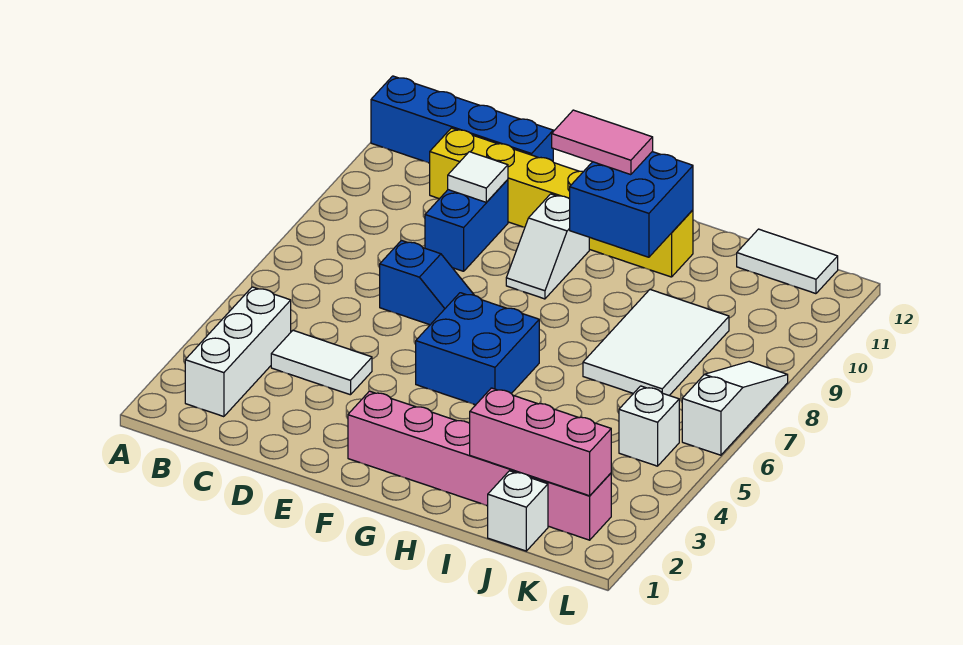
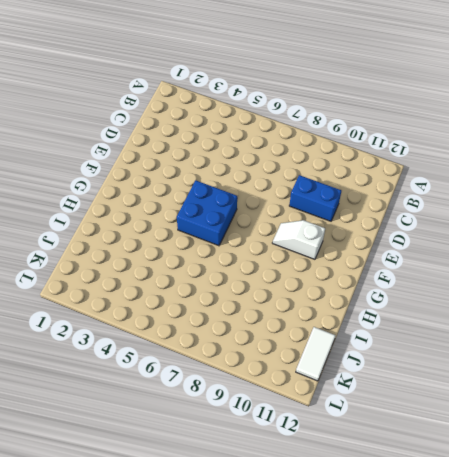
none -> blue brick A12:D12 level 1
none -> white brick B2:B4 level 1
none -> white tile C4:D4 level 1

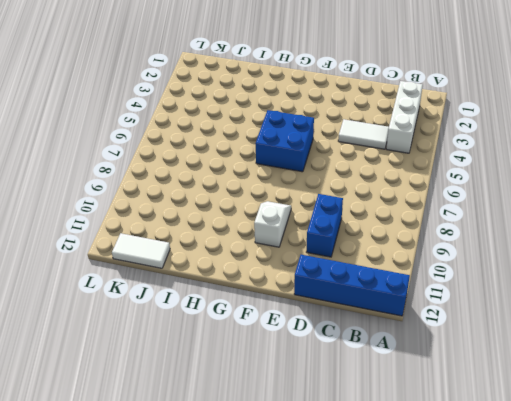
none -> yellow brick C11:H11 level 1
none -> blue slope D7:E7 level 1 top D
none -> pink brick F2:K2 level 1

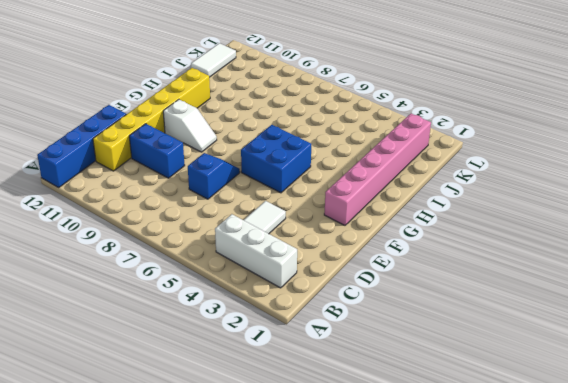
none -> white tile I7:J9 level 1
none -> white brick J1 level 1
none -> white brick K5 level 1

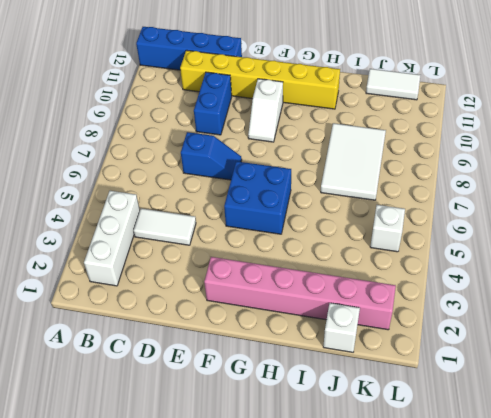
none -> white slope L6:L8 level 1 top 6
none -> white tile D10 level 2
none -> blue brick G10:H11 level 2

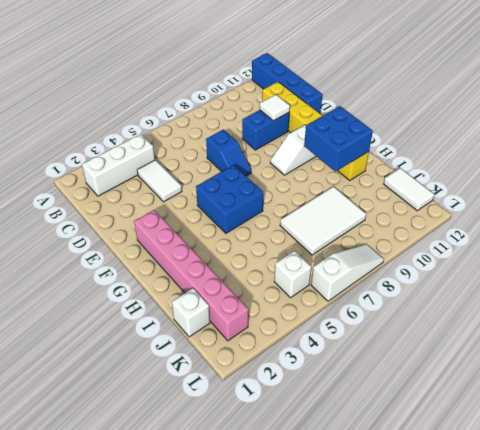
none -> pink brick I2:K2 level 2
none -> pink tile F11:G11 level 3

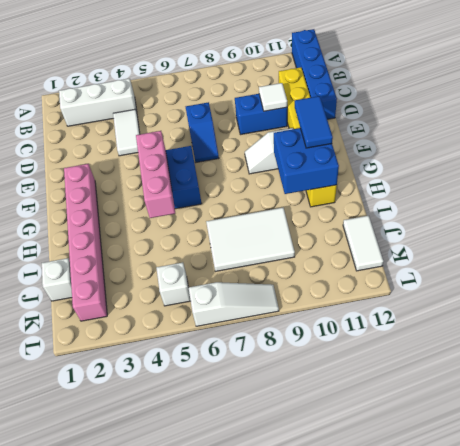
pink brick F5:H5 level 2 -> pink brick I2:K2 level 2
blue tile F11:G11 level 3 -> pink tile F11:G11 level 3

